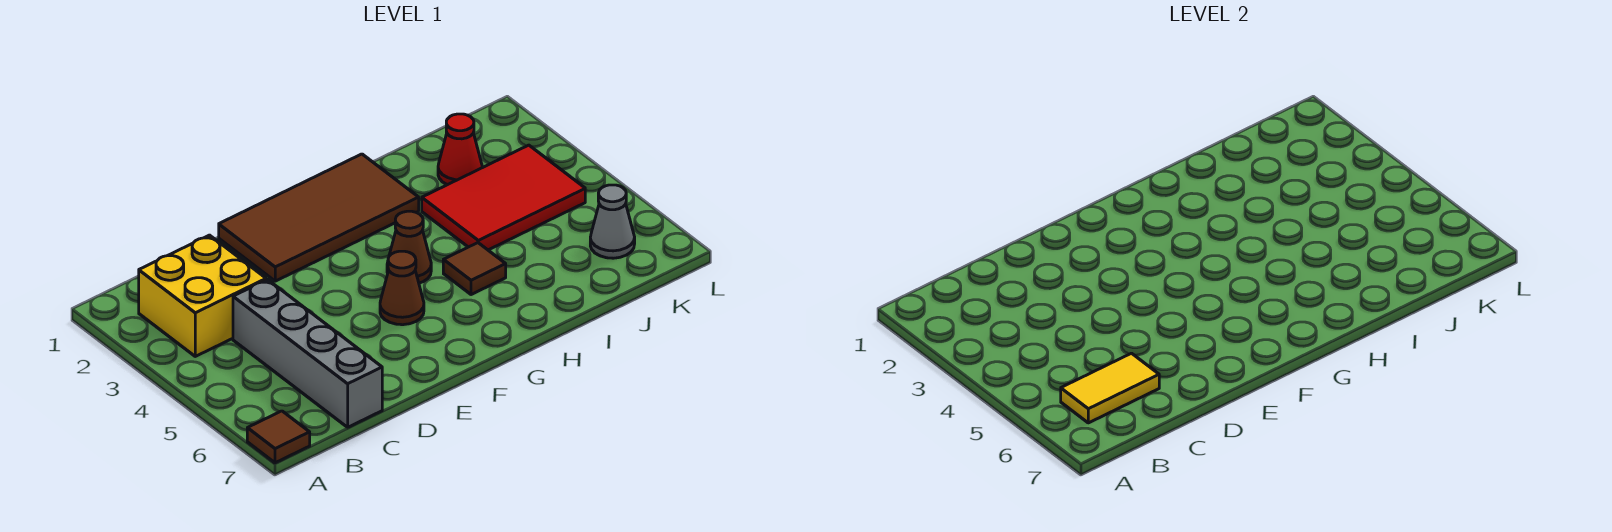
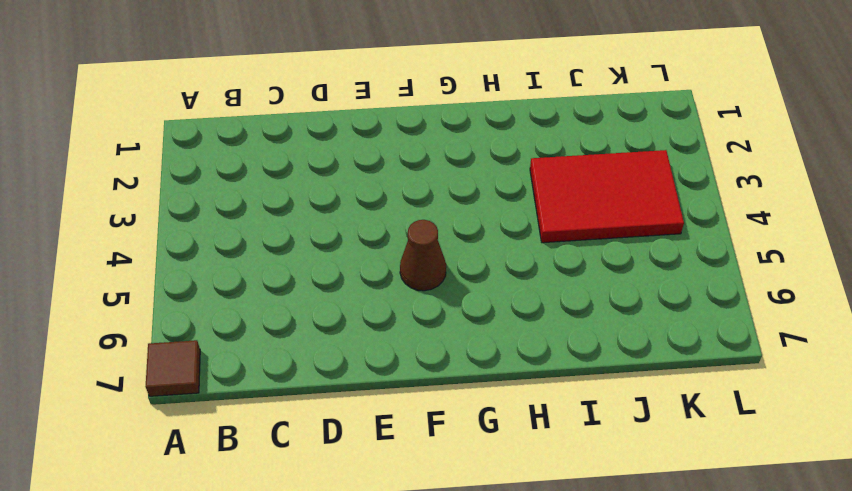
none -> yellow brick B2:C3 level 1
none -> grey brick C4:C7 level 1

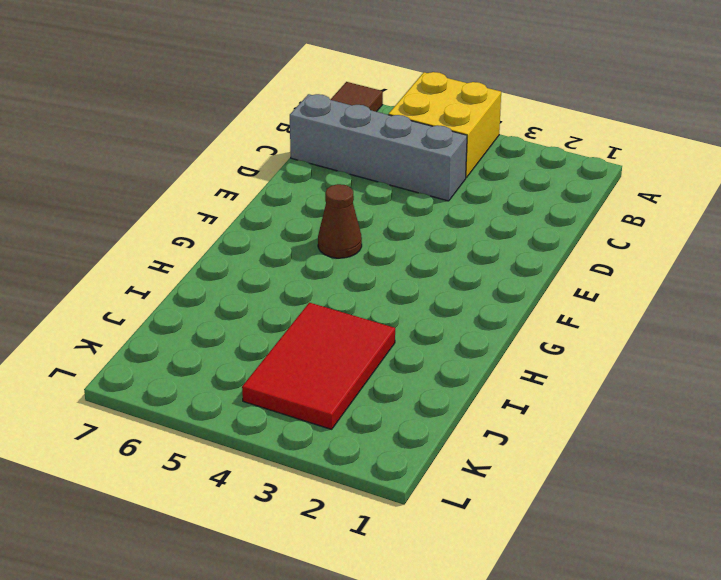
yellow brick A4:B5 level 1 -> yellow brick B2:C3 level 1
none -> brown tile E1:H2 level 1
none -> brown cone G4 level 1

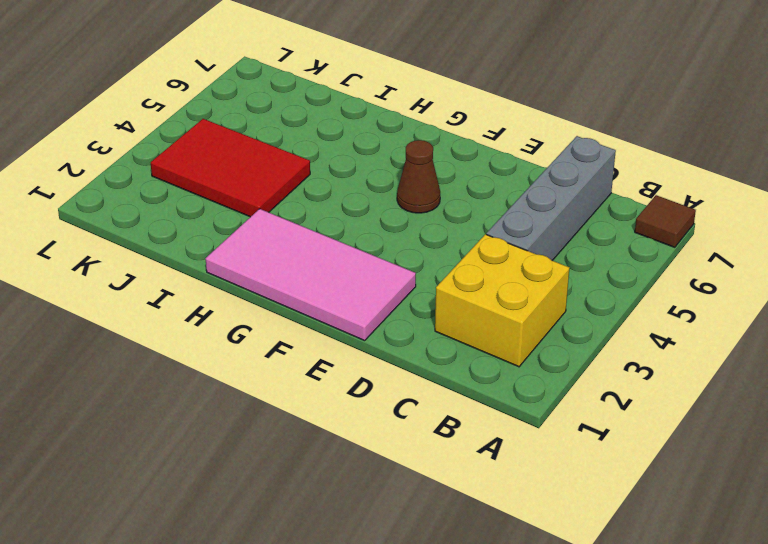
pink tile E1:H2 level 1 -> brown tile E1:H2 level 1
none -> brown cone G4 level 1
none -> brown tile H5 level 1

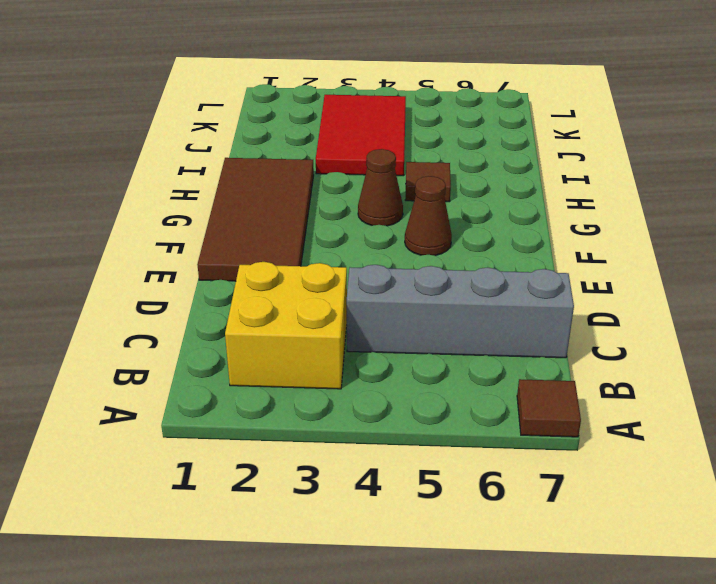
none -> red cone J2 level 1
none -> grey cone K6 level 1

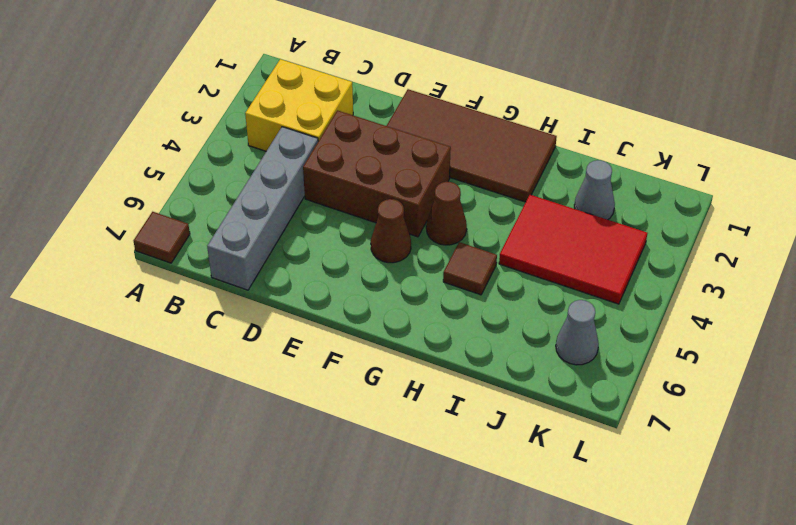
brown brick D3:F4 level 1 -> none
grey cone J2 level 1 -> red cone J2 level 1
none -> yellow tile B6:C6 level 2

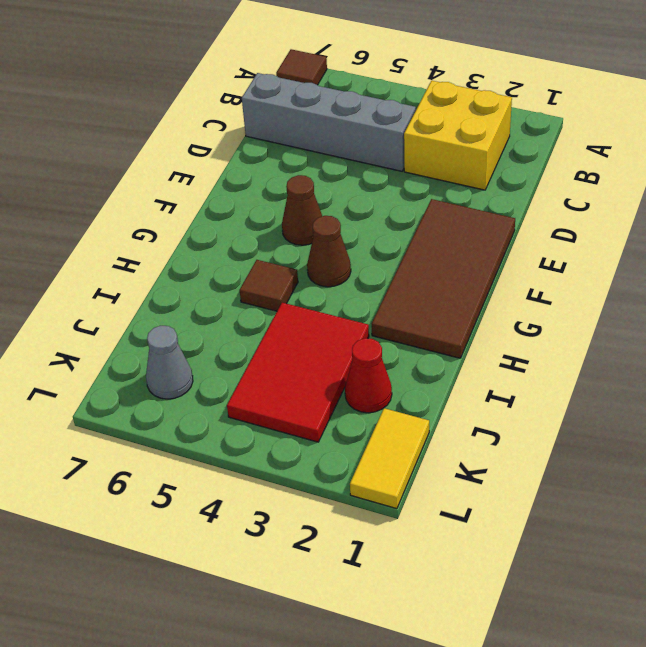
yellow tile K1:L1 level 1 -> yellow tile B6:C6 level 2

